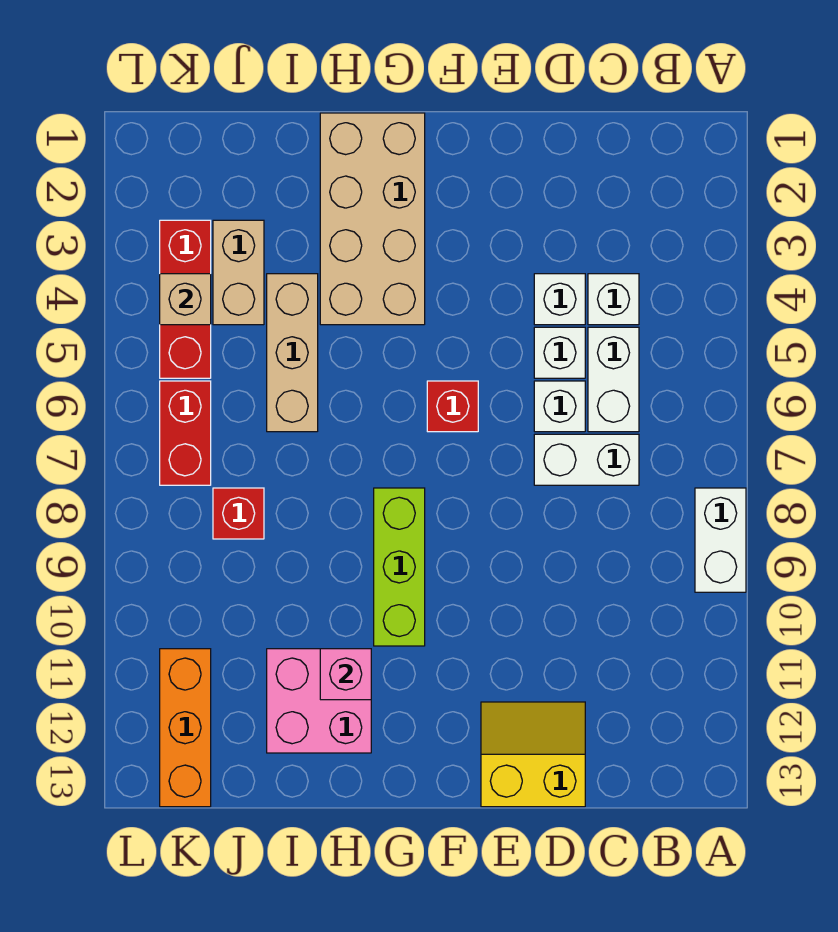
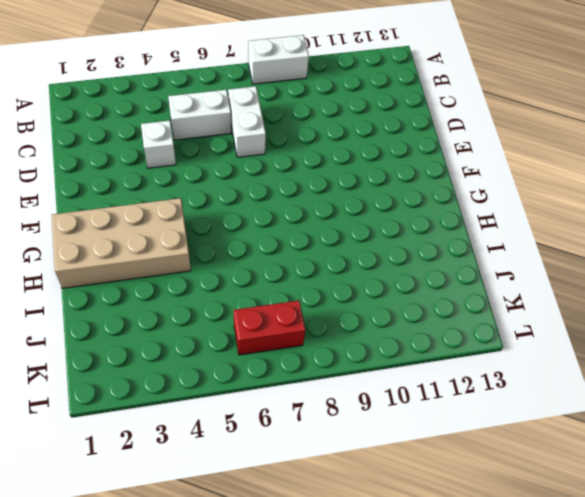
none -> white brick C4 level 1
none -> white brick D5 level 1
none -> white brick D6 level 1

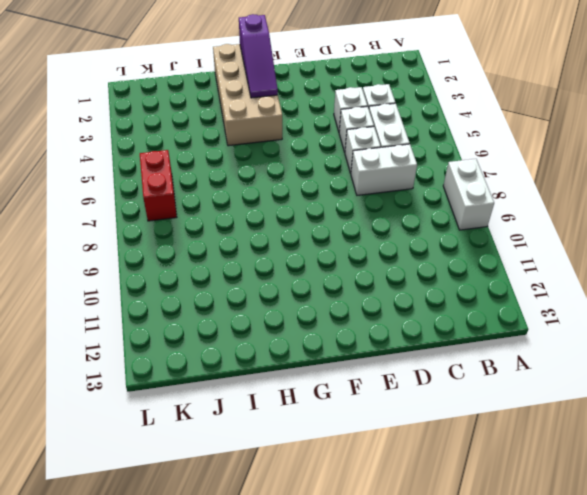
purple slope G1:G3 level 2 top 1 -> none
none -> yellow slope D12:E13 level 1 top 13
none -> red brick F6 level 1
none -> lime brick G8:G10 level 1

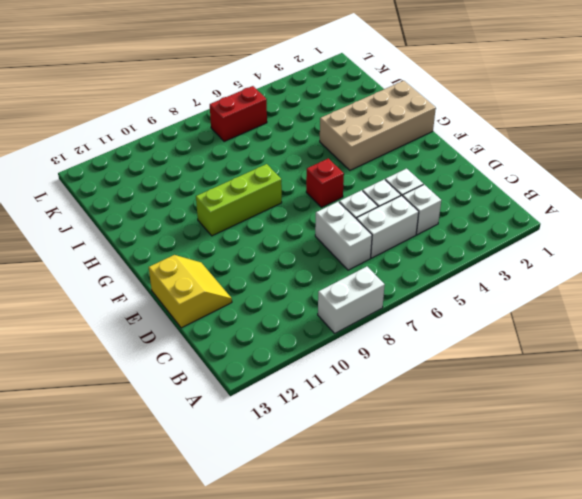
none -> pink brick H11:I12 level 1
none -> tan brick I4:I6 level 1
none -> tan brick J3:J4 level 1

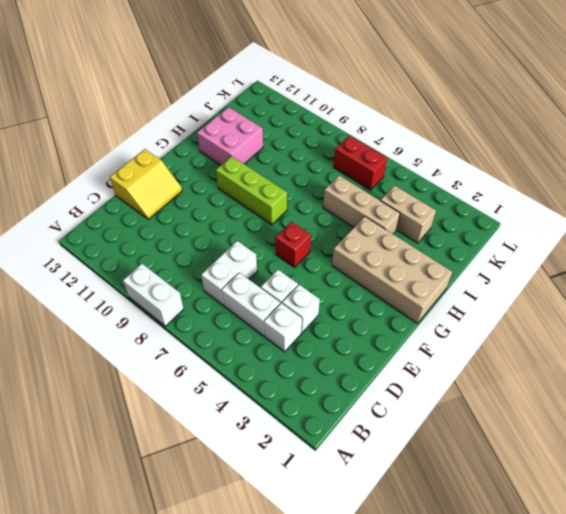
none -> white brick D6 level 1
none -> red brick J8 level 1
none -> red brick K3:K5 level 1

